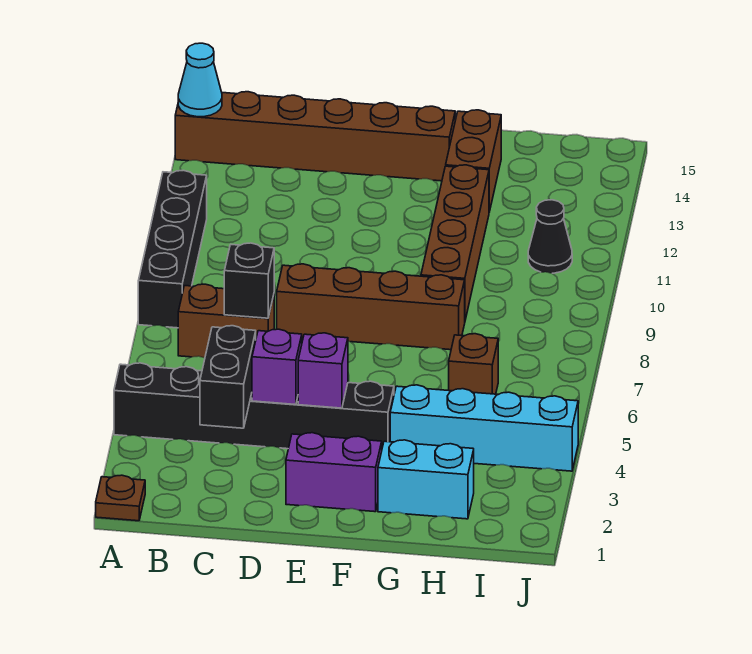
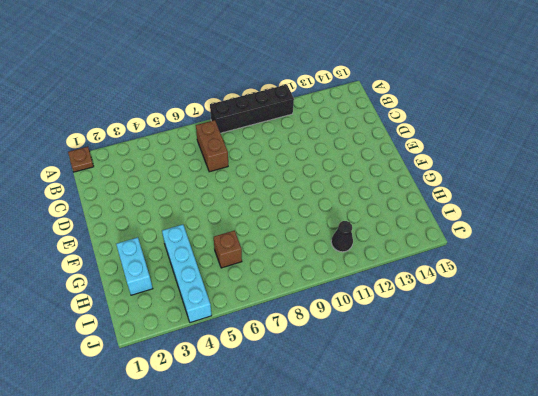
none -> black brick A4:F4 level 1
none -> brown brick A14:F14 level 1
none -> brown brick D8:G8 level 1

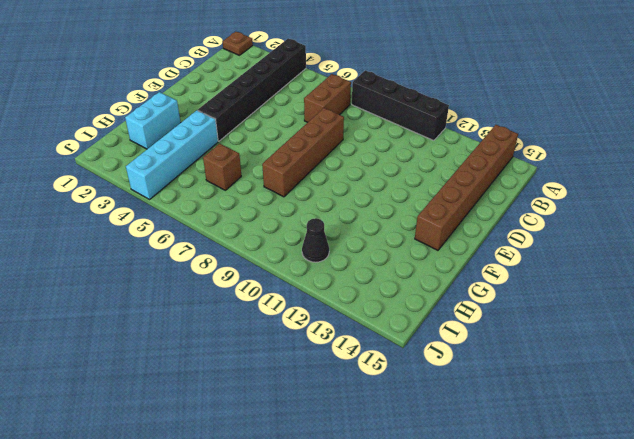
none -> purple brick E2:F2 level 1
none -> brown brick G9:G12 level 1
none -> brown brick G13:G14 level 1

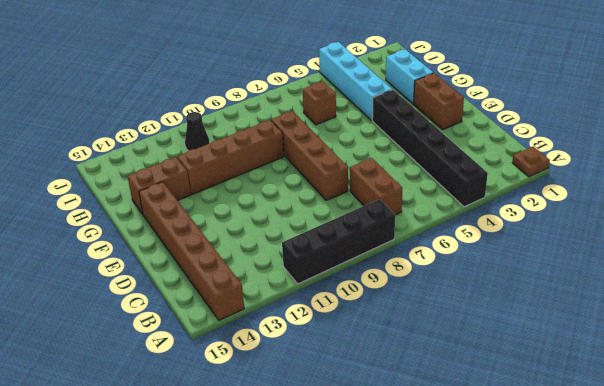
brown brick E2:F2 level 1 -> purple brick E2:F2 level 1
none -> cyan cone A14 level 2
none -> black brick C3:C4 level 2
none -> black brick C7 level 2

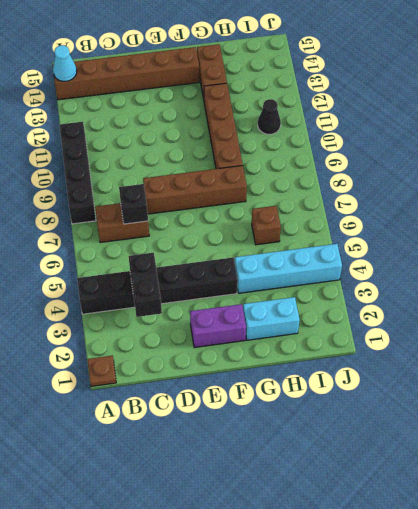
none -> purple brick D4 level 2
none -> purple brick E4 level 2

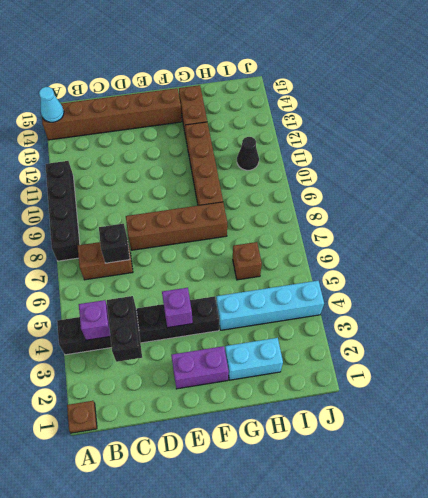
purple brick B4 level 2 -> purple brick D4 level 2

